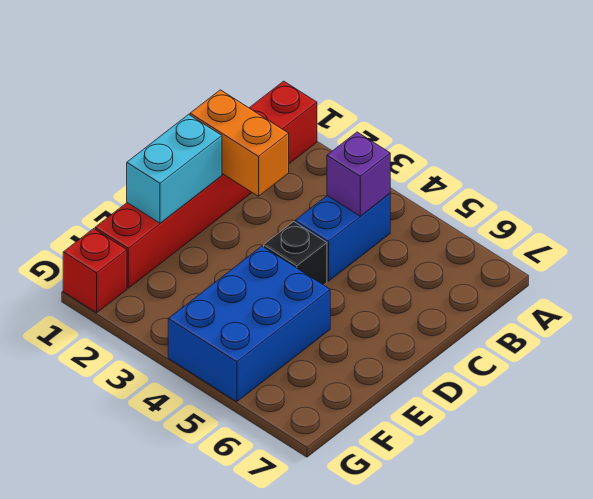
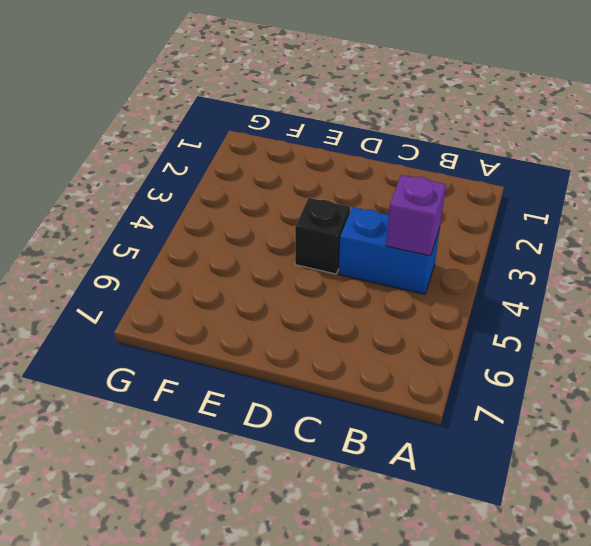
none -> red brick A1:F1 level 1
none -> blue brick E4:G5 level 1

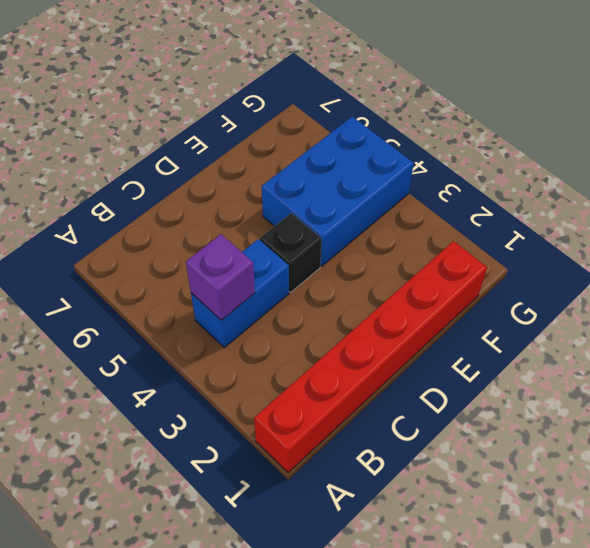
none -> red brick G1 level 1
none -> orange brick C1:C2 level 2

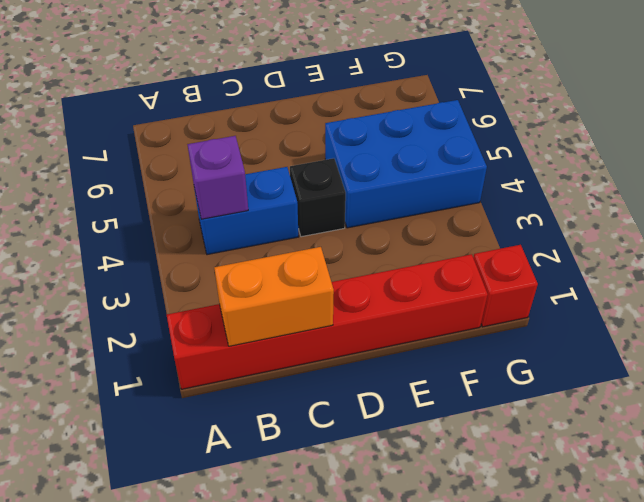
orange brick B1:C1 level 2 -> orange brick C1:C2 level 2
none -> cyan brick D1:E1 level 2

